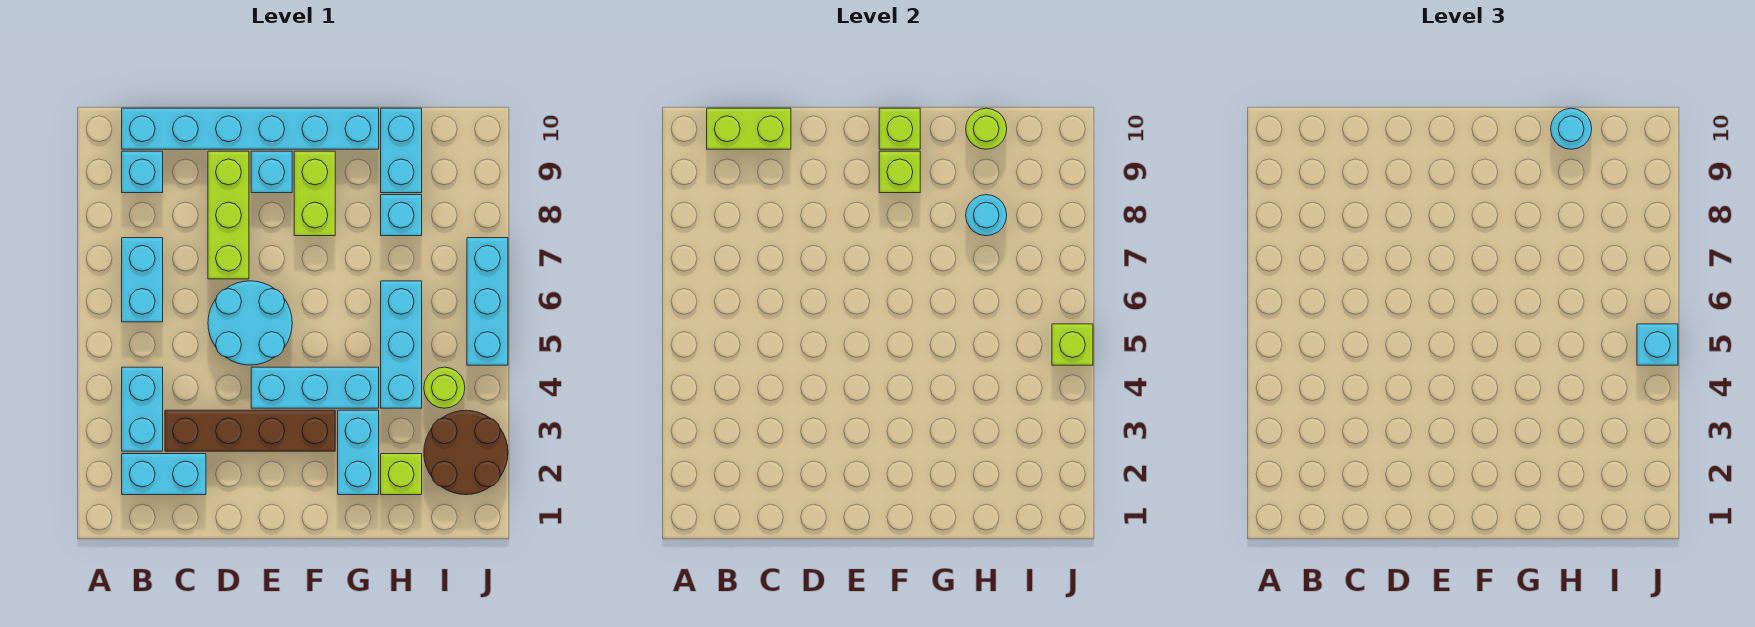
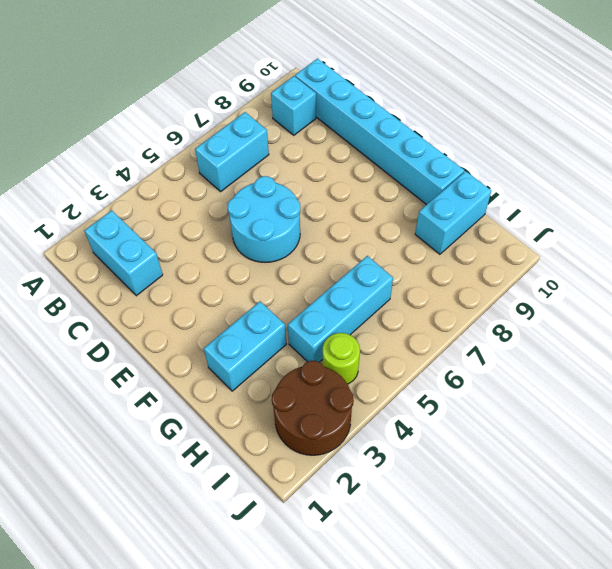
none -> cyan brick B3:B4 level 1
none -> brown brick C3:F3 level 1
none -> lime brick D7:D9 level 1

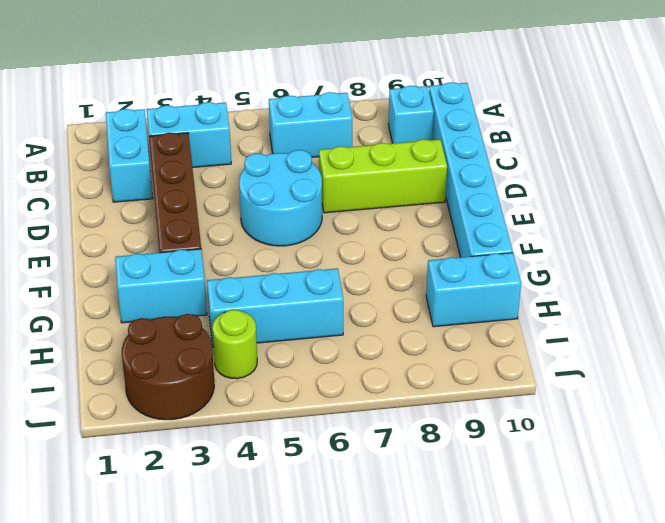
none -> cyan brick E4:G4 level 1
none -> cyan brick E9 level 1
none -> lime brick F8:F9 level 1

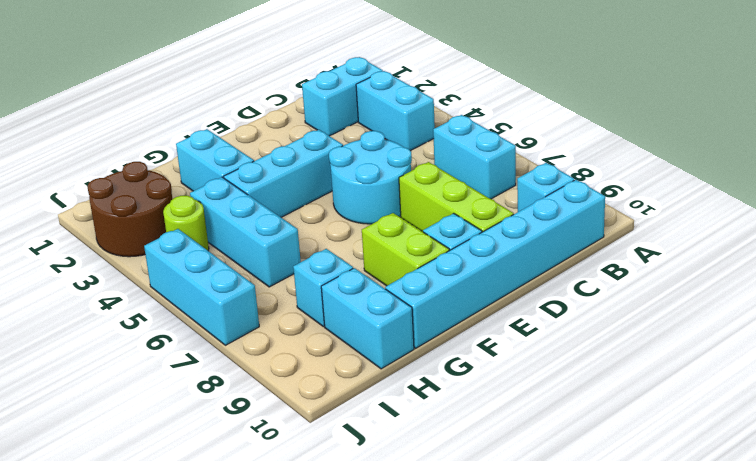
none -> brown brick C3:F3 level 1
none -> lime brick H2 level 1
none -> lime brick B10:C10 level 2

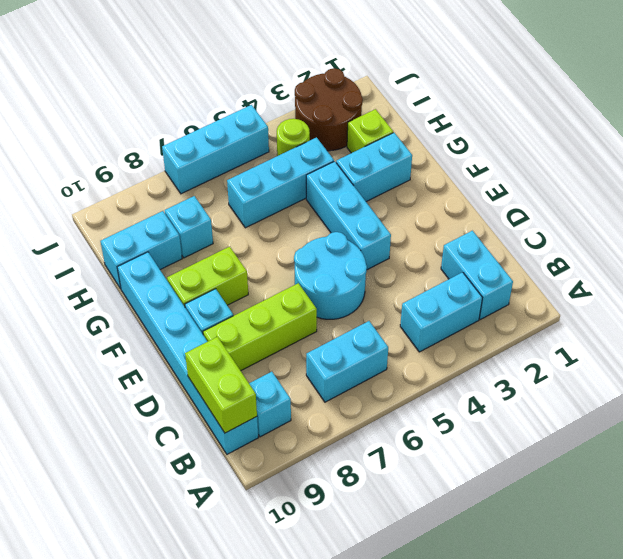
none -> brown brick C3:F3 level 1
none -> lime brick F9 level 2
none -> lime brick F10 level 2

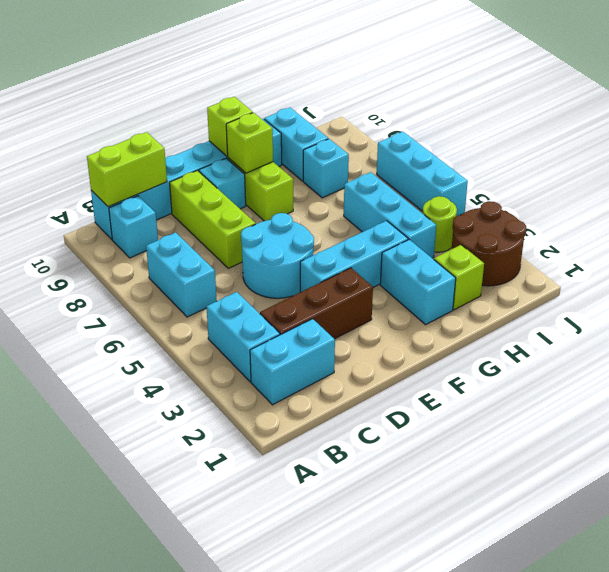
brown brick C3:E3 level 1 -> brown brick C3:F3 level 1
none -> cyan round brick H8 level 2
none -> lime round brick H10 level 2
none -> lime brick J5 level 2

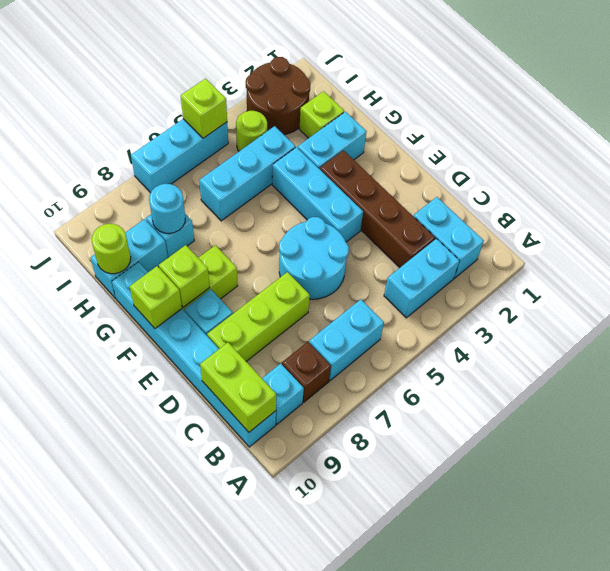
brown brick B8 level 1 -> none
none -> cyan round brick H10 level 3
none -> cyan brick J5 level 3

